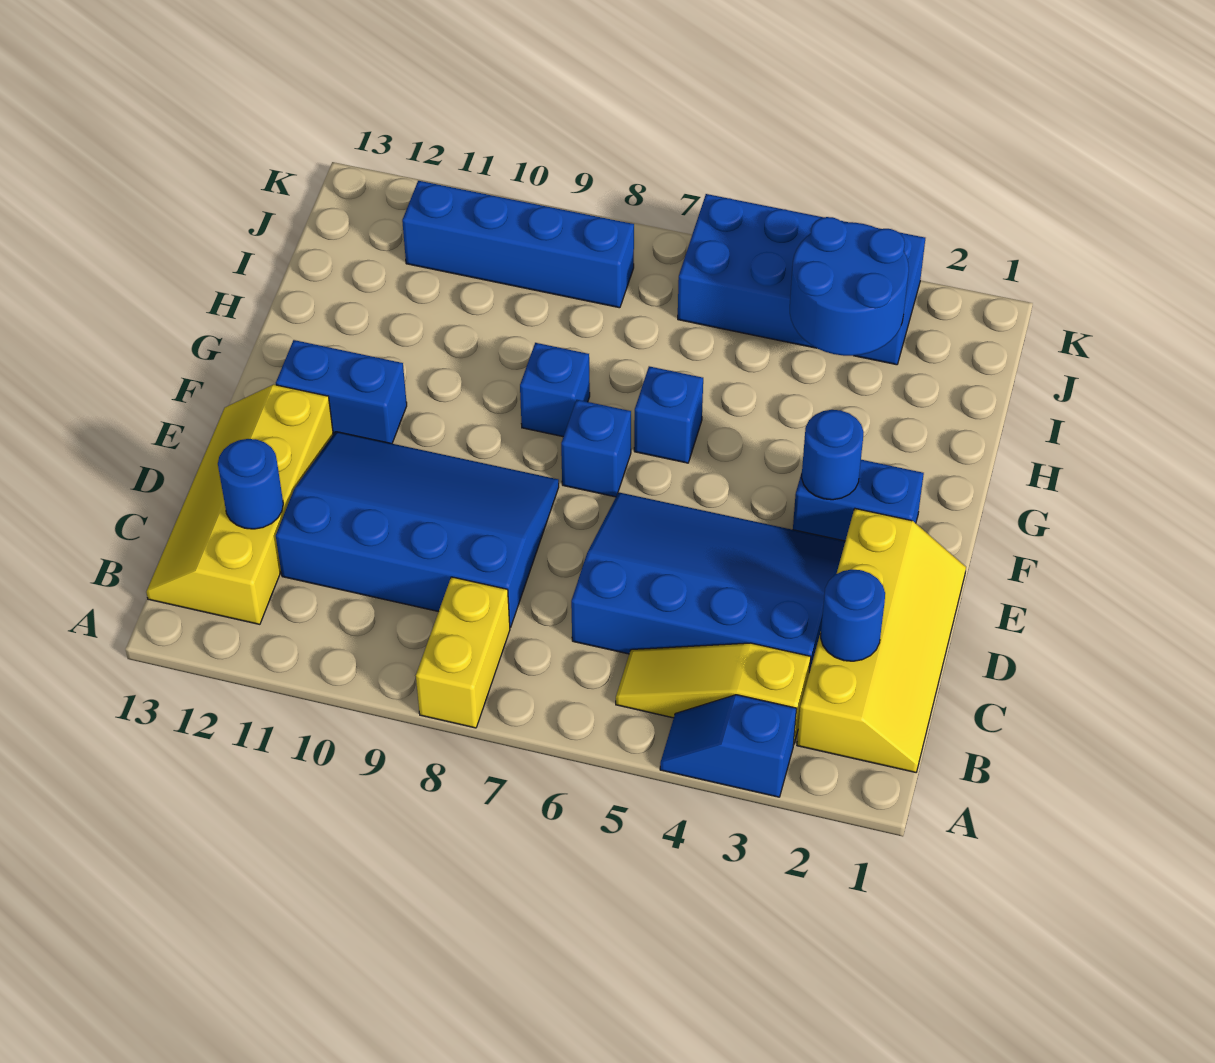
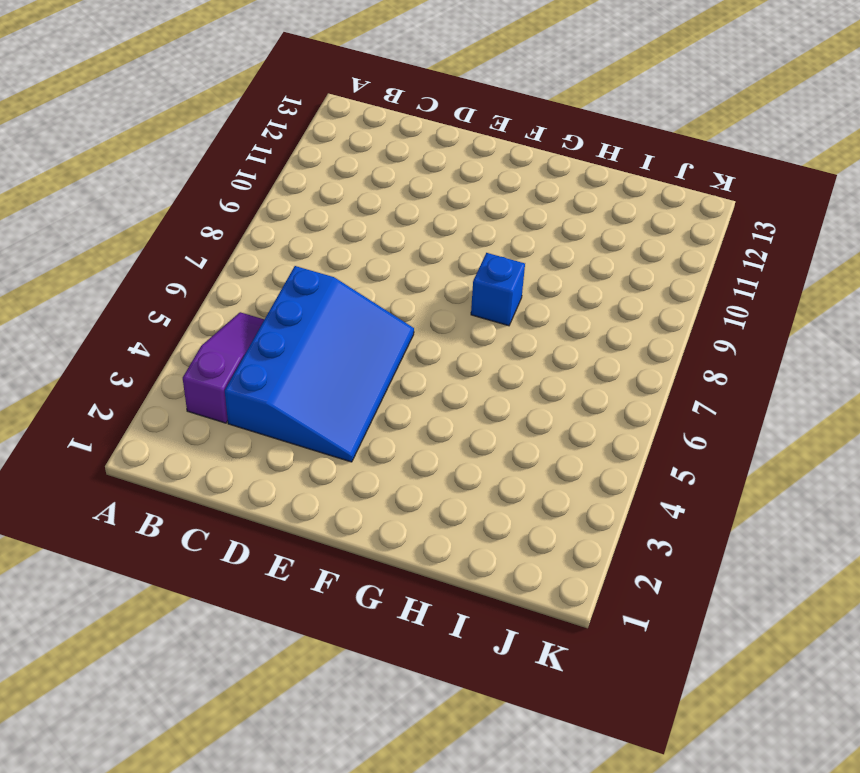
purple slope B3:B5 level 1 top 3 -> yellow slope B3:B5 level 1 top 3
none -> blue slope A3:A4 level 1 top 3
none -> yellow brick A8:B8 level 1
none -> yellow slope B1:E2 level 1 top 2

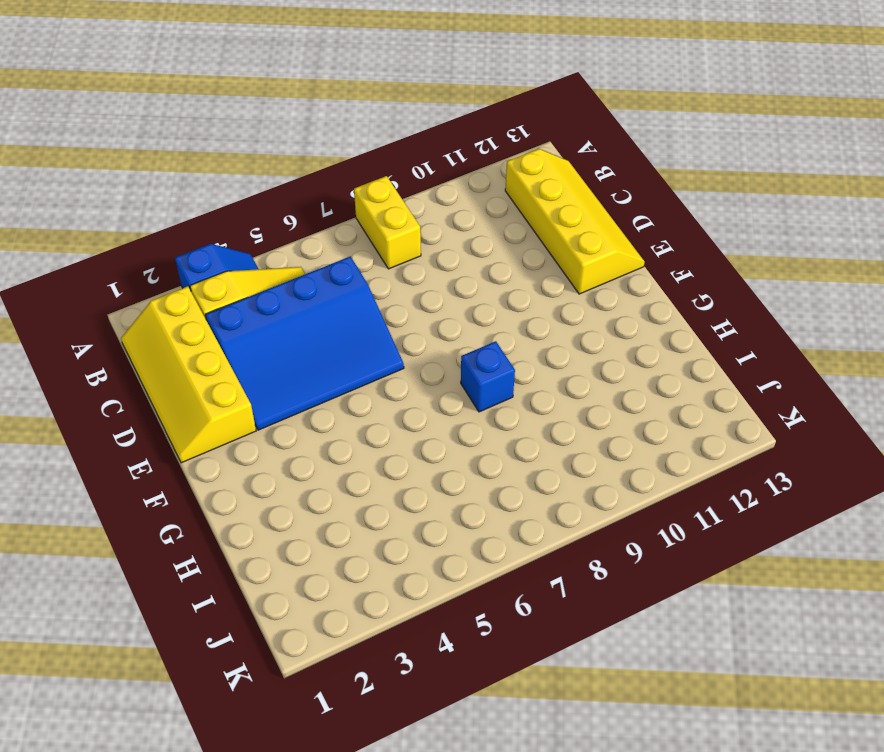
none -> blue slope C8:E11 level 1 top C
none -> blue brick F2:F3 level 1
none -> blue brick F7 level 1

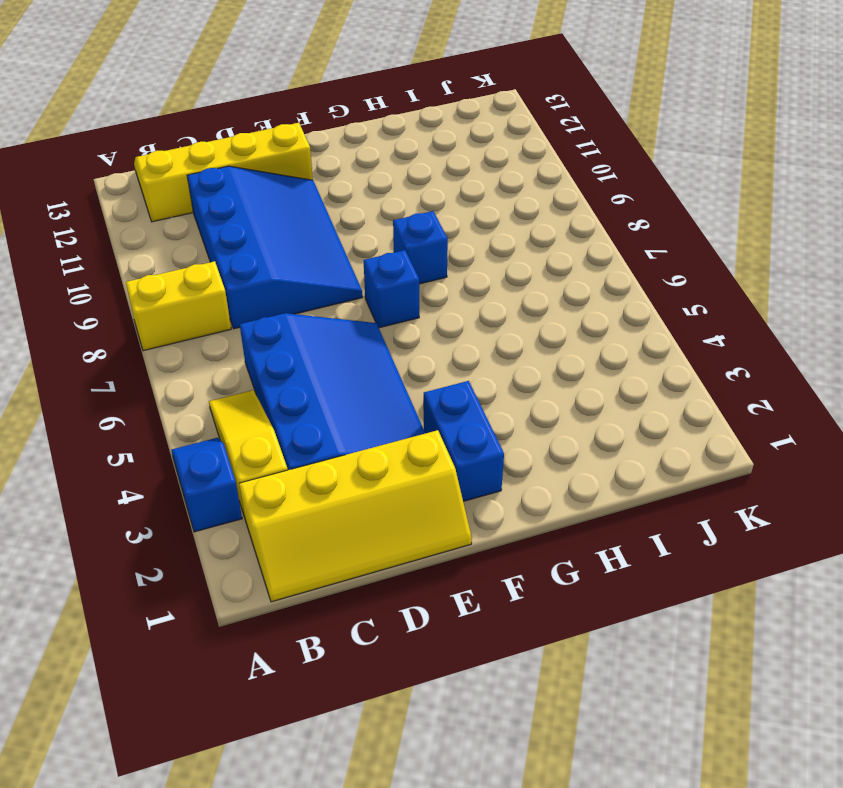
none -> blue brick F11:F12 level 1
none -> blue brick G6 level 1
none -> blue brick J3:K6 level 1

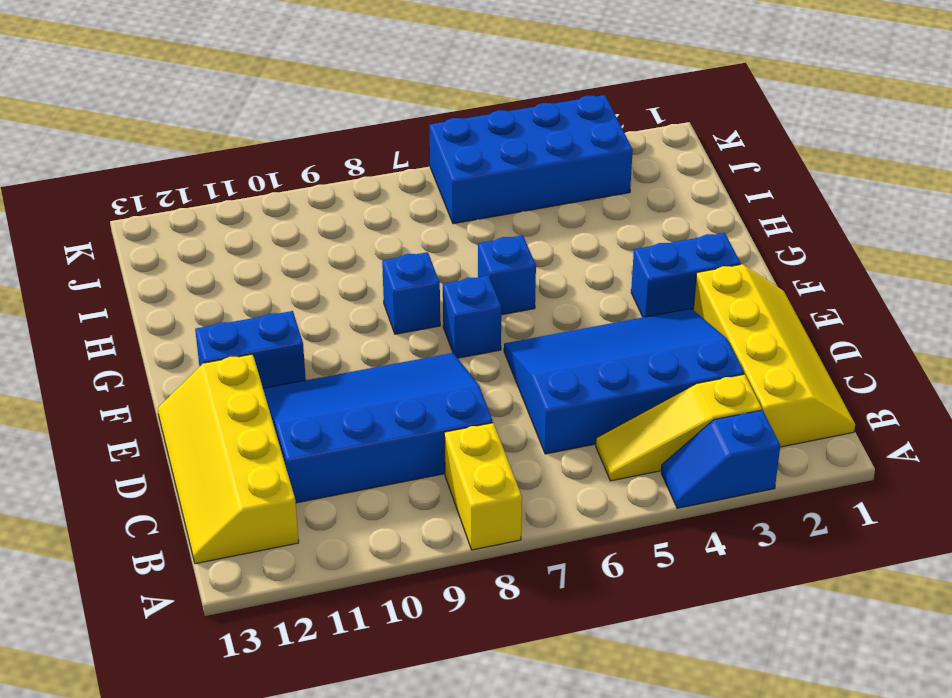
none -> blue brick J8:J11 level 1
none -> blue round brick C2 level 2
none -> blue round brick C12 level 2

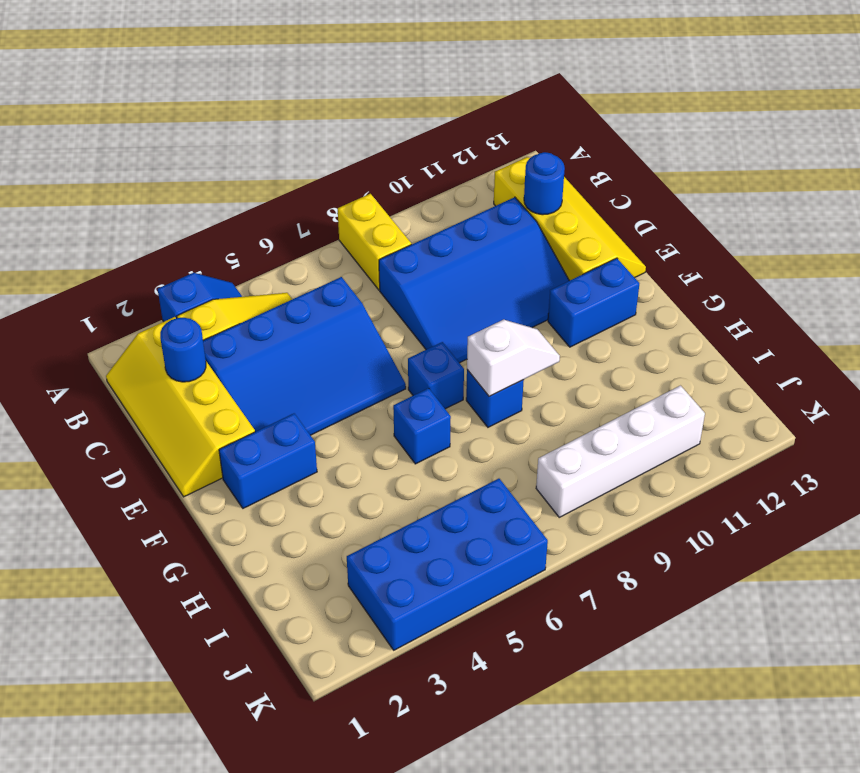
white slope G8:G9 level 2 top 8 -> none
white brick J8:J11 level 1 -> blue brick J8:J11 level 1
none -> blue round brick F3 level 2
none -> blue round brick I3:J4 level 2

